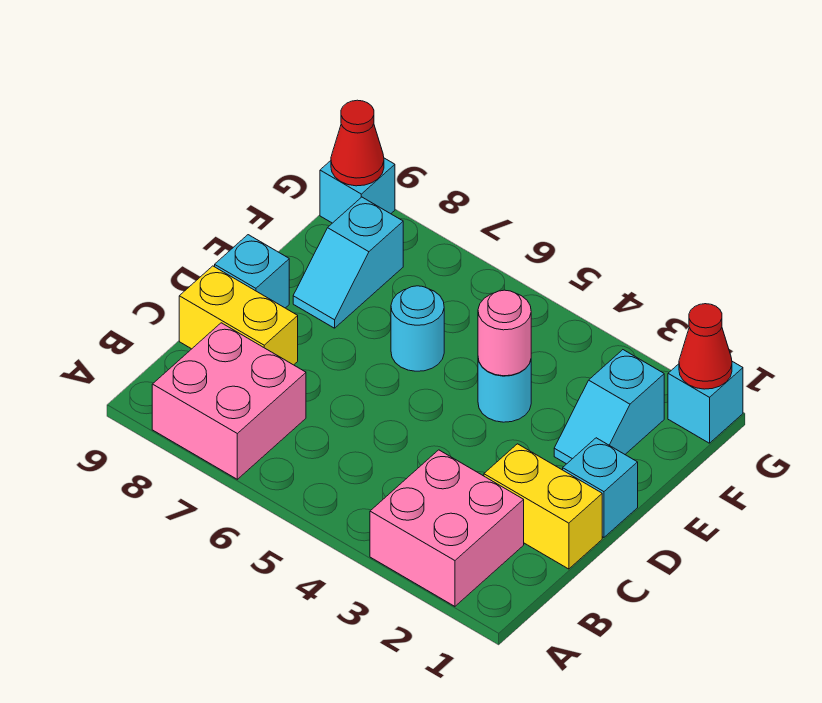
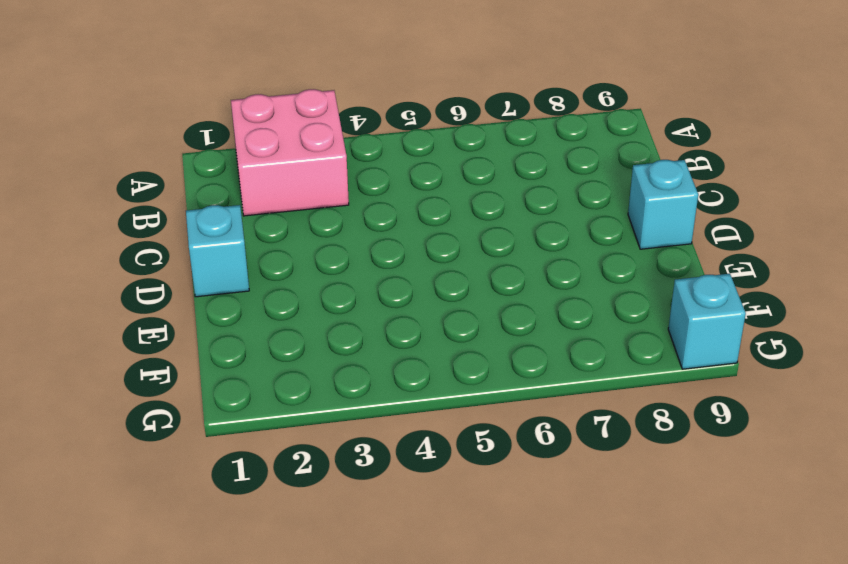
none -> pink brick A7:B8 level 1
none -> yellow brick C1:C2 level 1
none -> yellow brick C8:C9 level 1

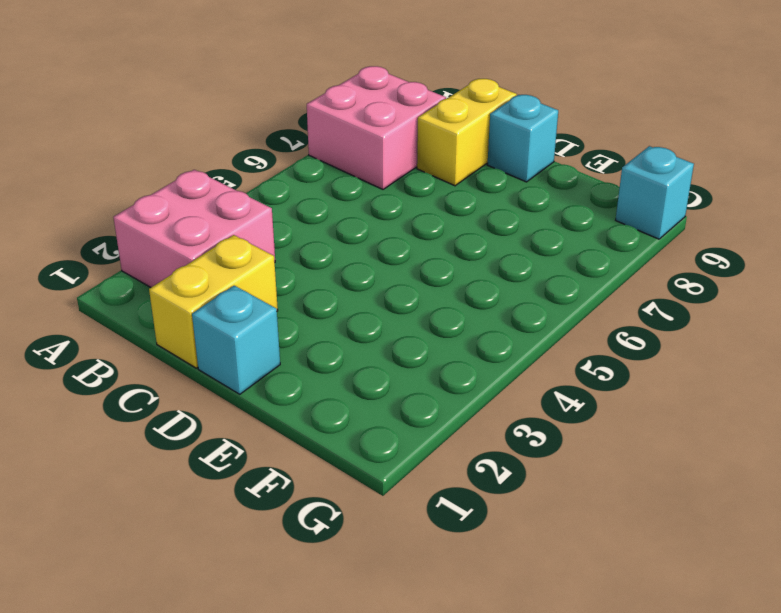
none -> cyan slope E2:F2 level 1 top F
none -> cyan round brick E4 level 1
none -> cyan round brick E6 level 1

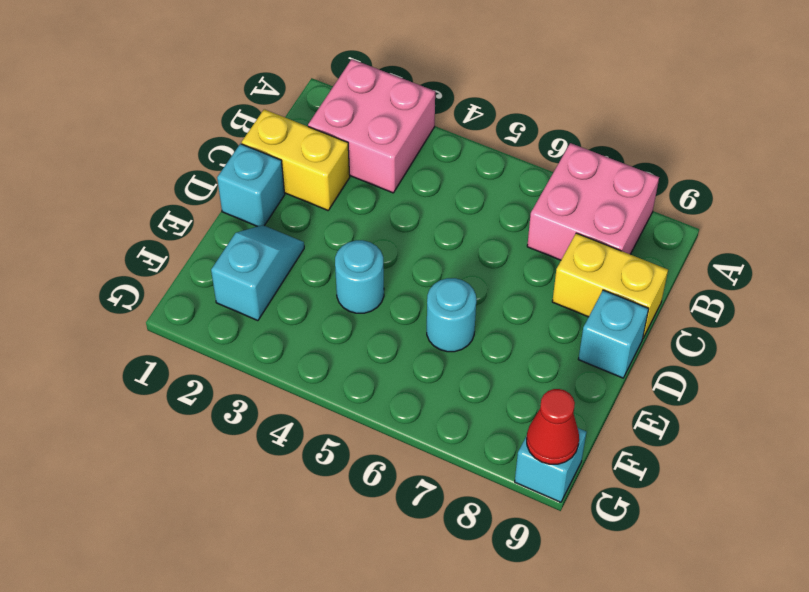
none -> cyan slope E8:F8 level 1 top F
none -> cyan brick G1 level 1
none -> pink round brick E4 level 2

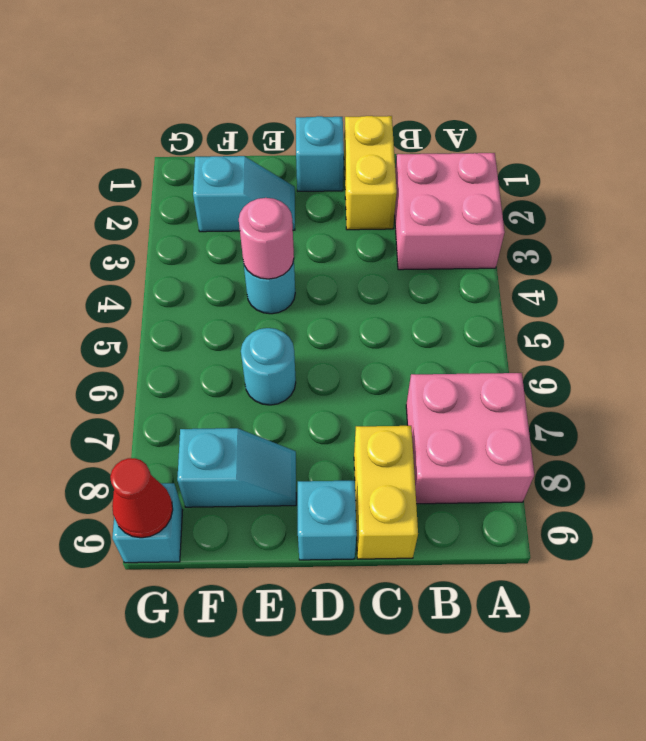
none -> cyan brick G1 level 1
none -> red cone G1 level 2

